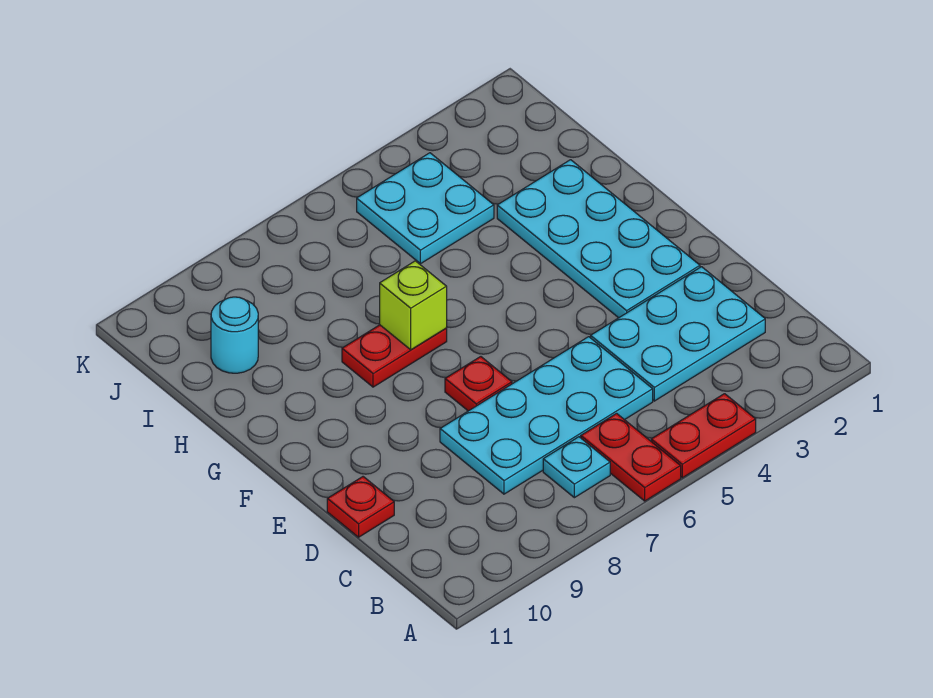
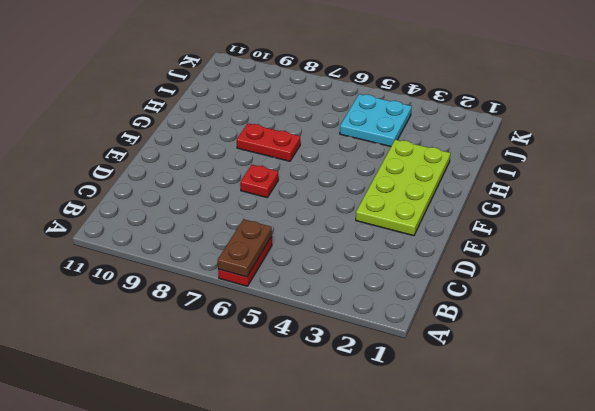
brown plate A6:B6 level 2 -> none
lime plate E2:H3 level 1 -> cyan plate E2:H3 level 1
none -> red plate A4:A5 level 1
none -> cyan plate B7 level 1
none -> cyan plate C2:D4 level 1

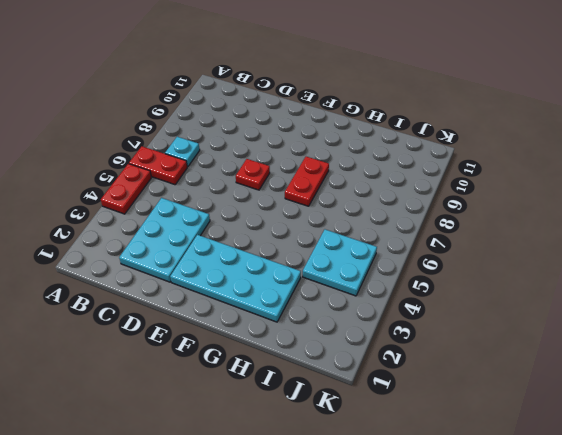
none -> cyan plate C5:D8 level 1
none -> red plate D11 level 1
none -> cyan round brick I10 level 1

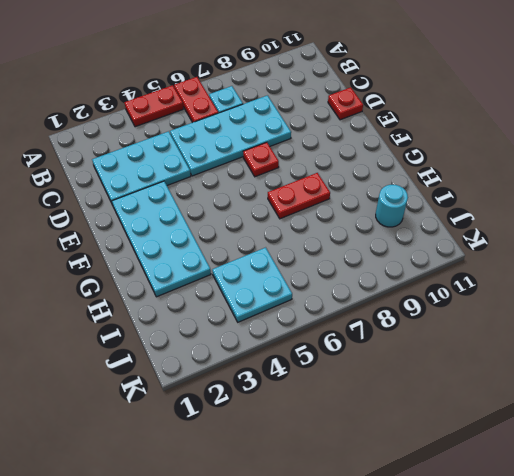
none -> lime brick G7 level 2

